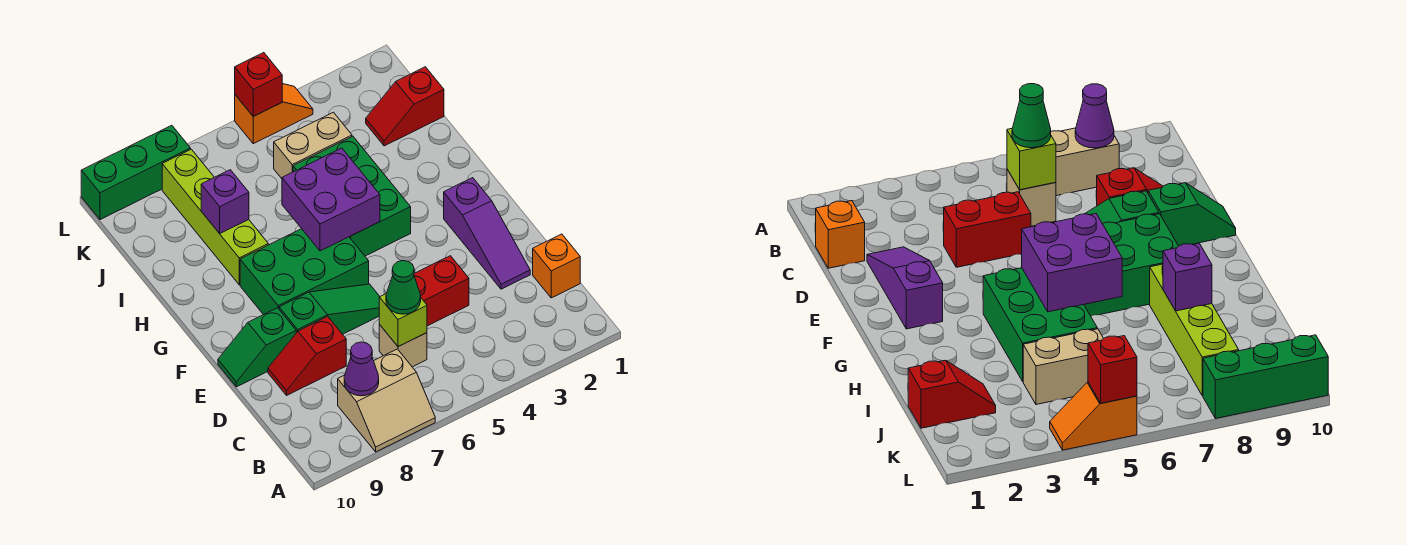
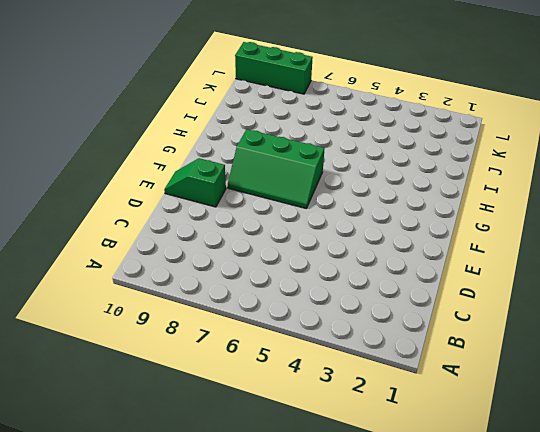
green slope F6:G8 level 1 top G -> green brick F6:G8 level 1
none -> tan slope A7:B8 level 1 top B
none -> orange brick C1 level 1
none -> tan brick C6 level 1

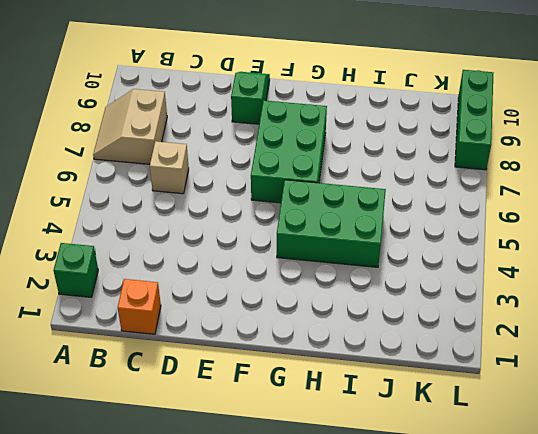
green brick A2 level 1 -> none
none -> purple slope D2:F2 level 1 top F
none -> red brick D4:D5 level 1
none -> red slope D8:D9 level 1 top 8

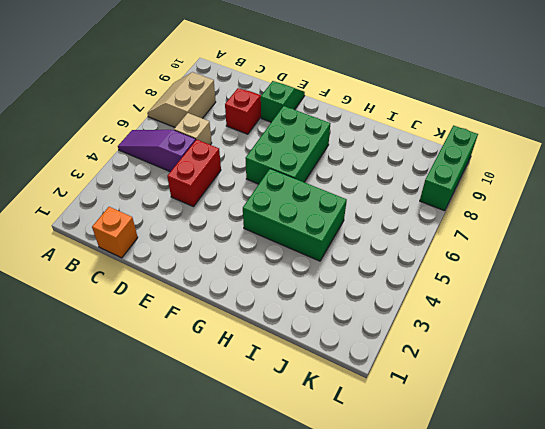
purple slope A5:C5 level 1 top C -> purple slope D2:F2 level 1 top F
none -> green slope E6:E8 level 1 top 8
none -> lime brick H8:K8 level 1
none -> red slope J1:J2 level 1 top 1

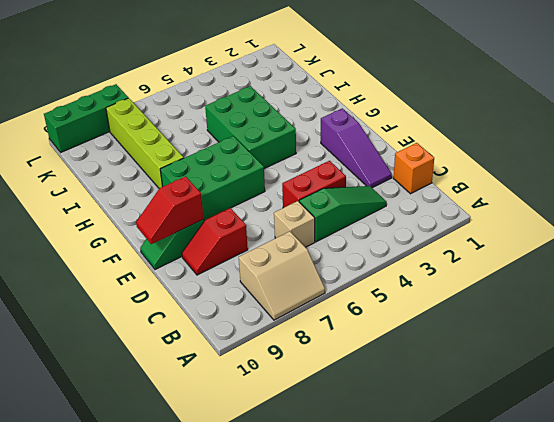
green slope C3:C5 level 1 top 5 -> green slope E6:E8 level 1 top 8
red slope E9:E10 level 2 top 9 -> red slope J1:J2 level 1 top 1
none -> tan brick J4:J5 level 1
none -> orange slope L4:L5 level 1 top 5
none -> purple cone B8 level 2

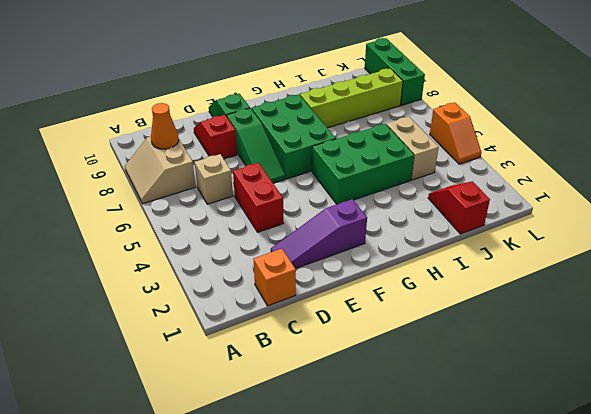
orange cone B8 level 2 -> purple cone B8 level 2
none -> lime brick C6 level 2
none -> purple brick G5:H6 level 2
none -> purple brick I8 level 2

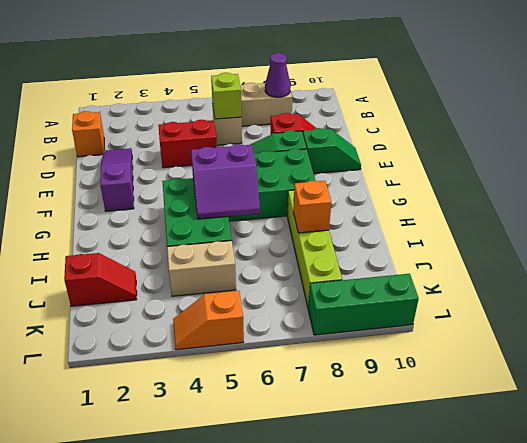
purple slope G5:H6 level 2 top G -> purple brick G5:H6 level 2
orange brick I8 level 2 -> purple brick I8 level 2
none -> red brick L5 level 2
none -> green cone C6 level 3

